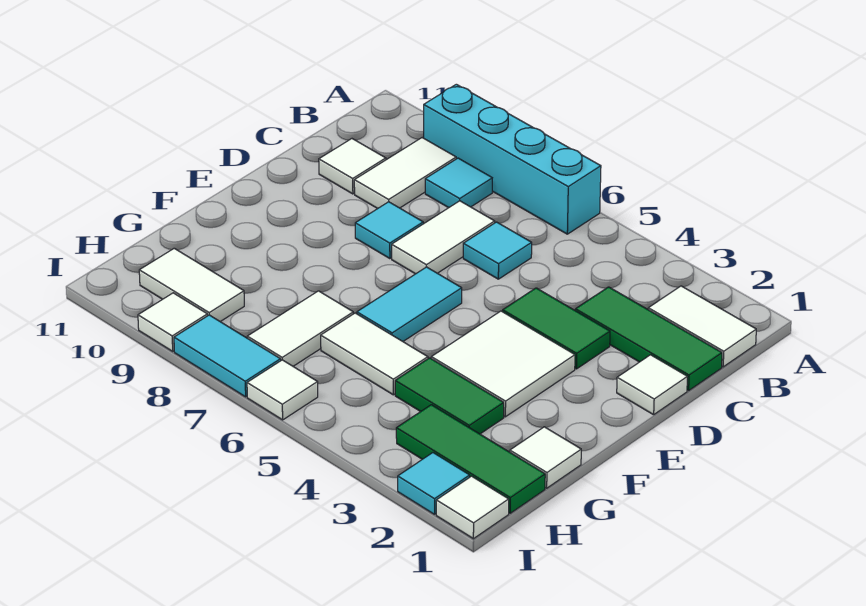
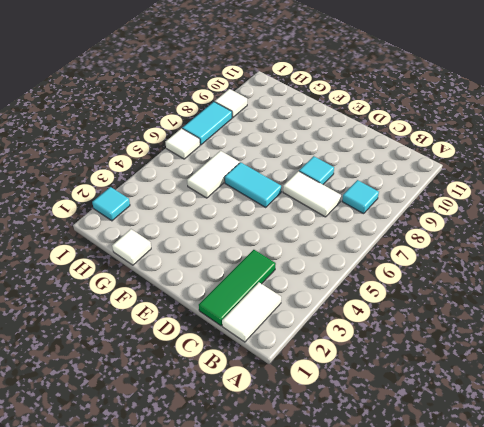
none -> cyan brick A6:A9 level 1
none -> white tile B9:C9 level 1
none -> cyan tile C6 level 1

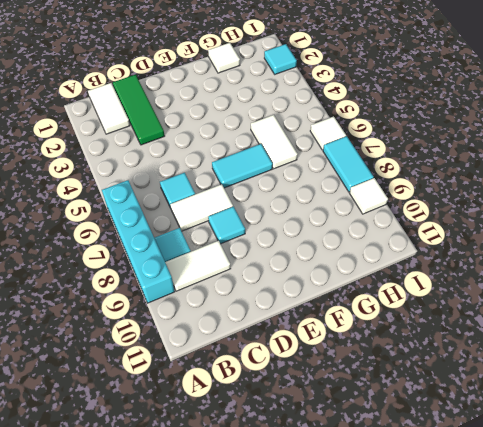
none -> white tile C10 level 1
none -> white tile D1 level 1
none -> green tile D3:D4 level 1

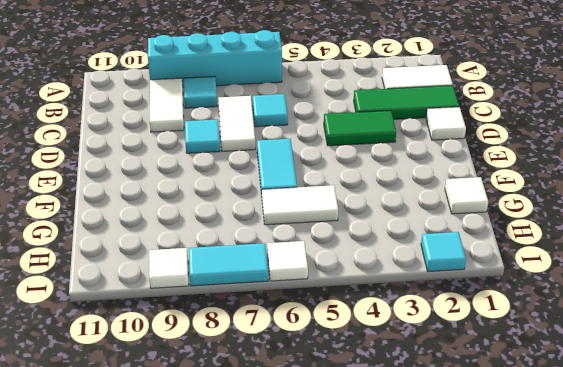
none -> white tile C10 level 1
none -> white tile E3:F4 level 1
none -> green tile G3:G4 level 1

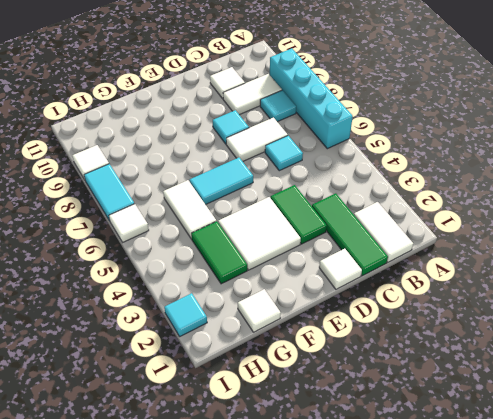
none -> white tile G7:H7 level 1
none -> green tile H1:H3 level 1
none -> white tile H9:H10 level 1

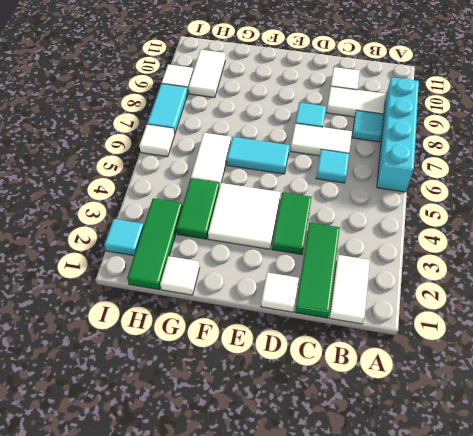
none -> white tile G7:H7 level 1
none -> white tile I1 level 1

